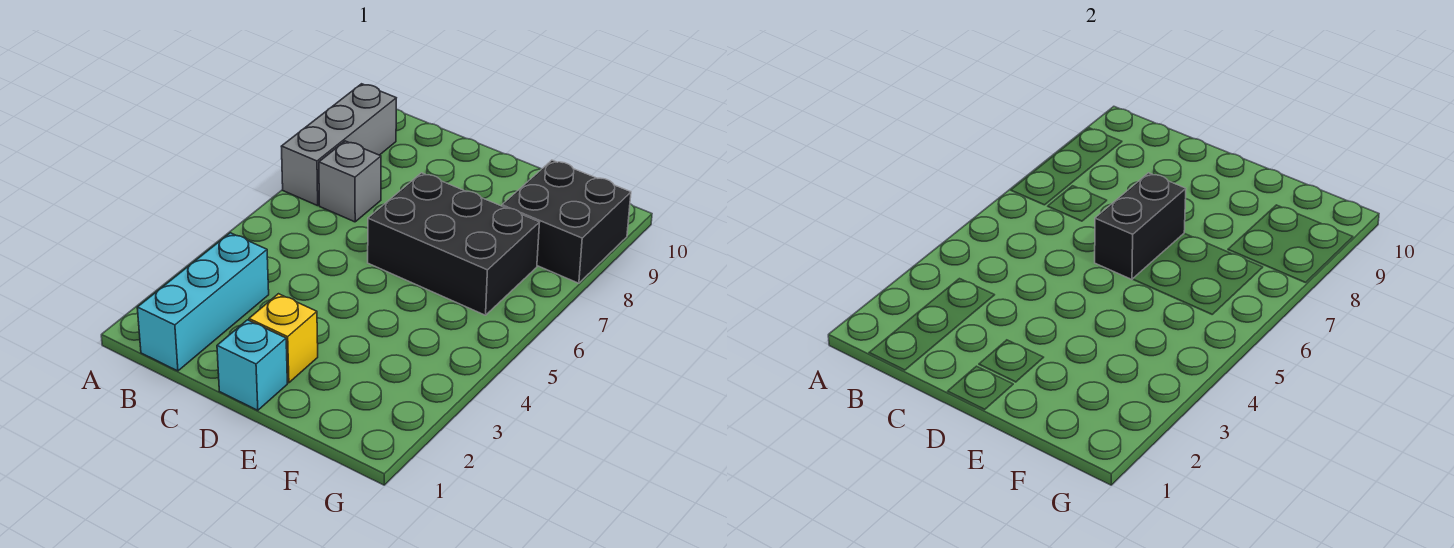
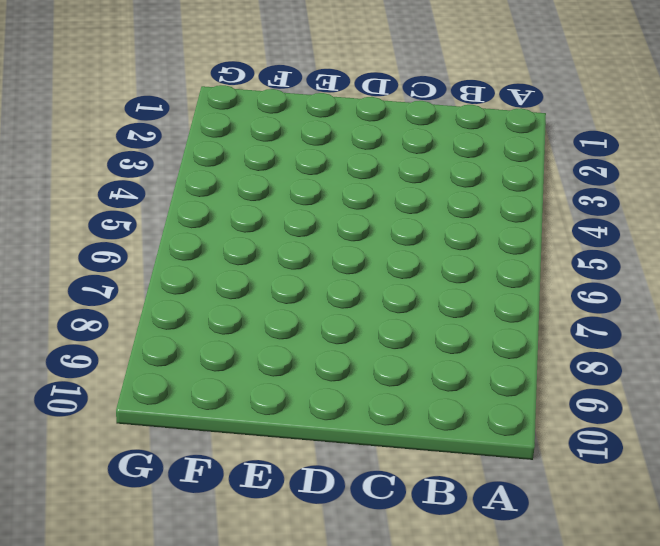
none -> grey brick A7:A9 level 1
none -> cyan brick B1:B3 level 1

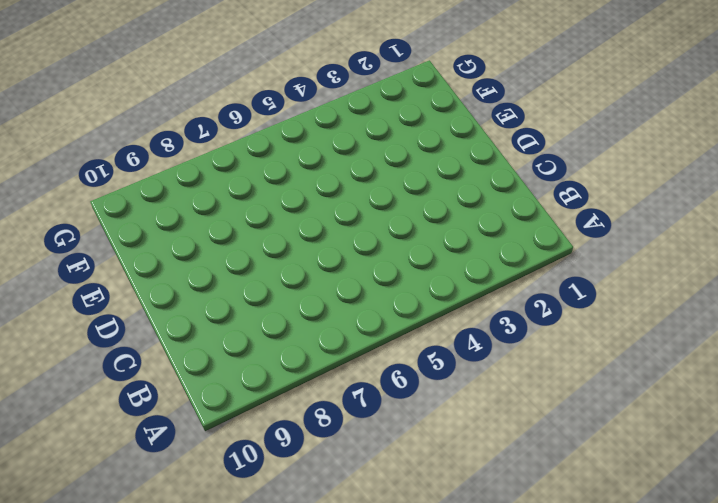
none -> grey brick A7:A9 level 1
none -> cyan brick B1:B3 level 1

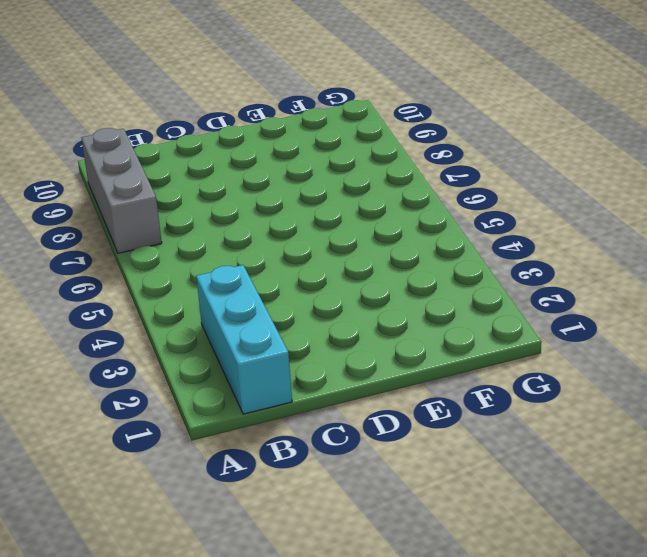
none -> grey brick B7 level 1
none -> cyan brick D1 level 1

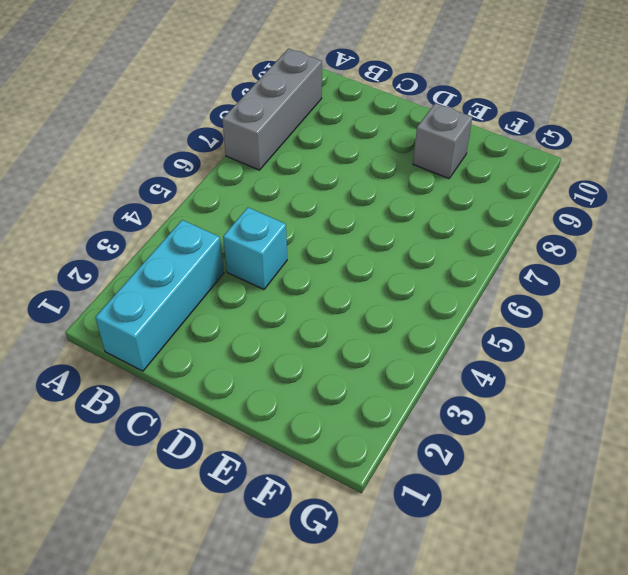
cyan brick C4 level 1 -> cyan brick D1 level 1
grey brick E9 level 1 -> grey brick B7 level 1
none -> yellow brick D2 level 1
none -> black brick D6:F7 level 1

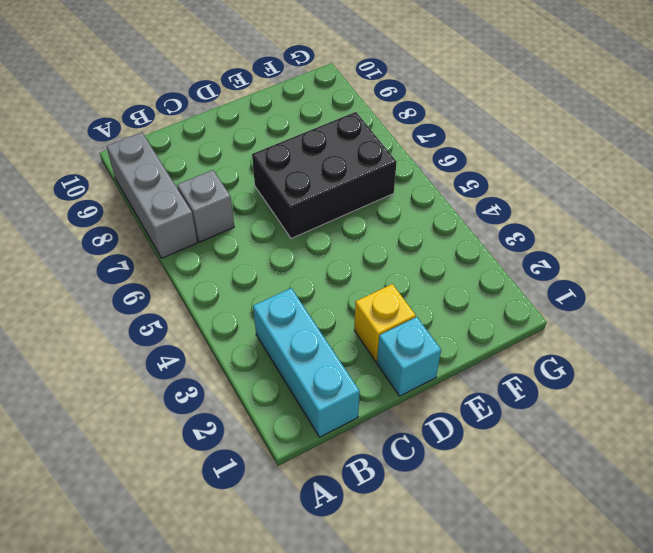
none -> black brick F8:G9 level 1
none -> black brick D6:D7 level 2

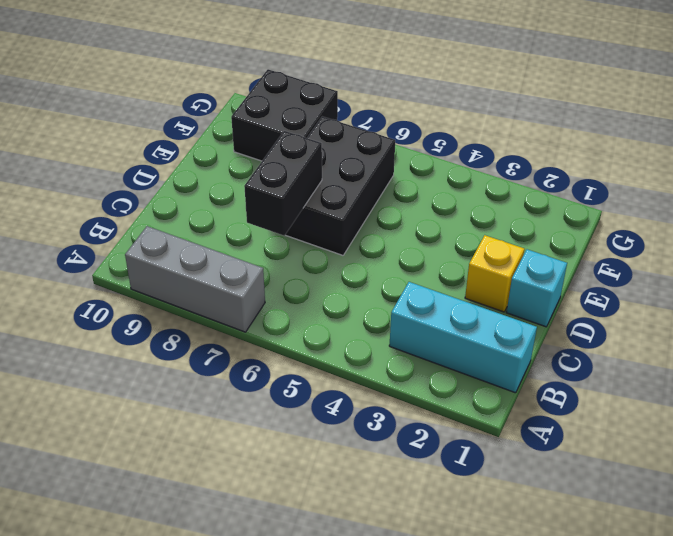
black brick C7:D7 level 2 -> black brick D6:D7 level 2
none -> grey brick B7 level 1

